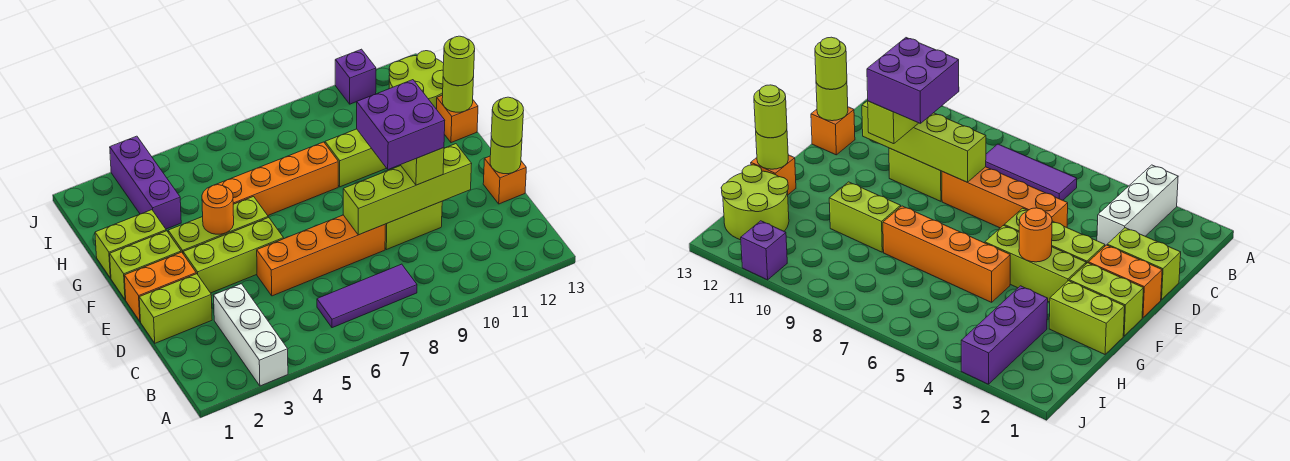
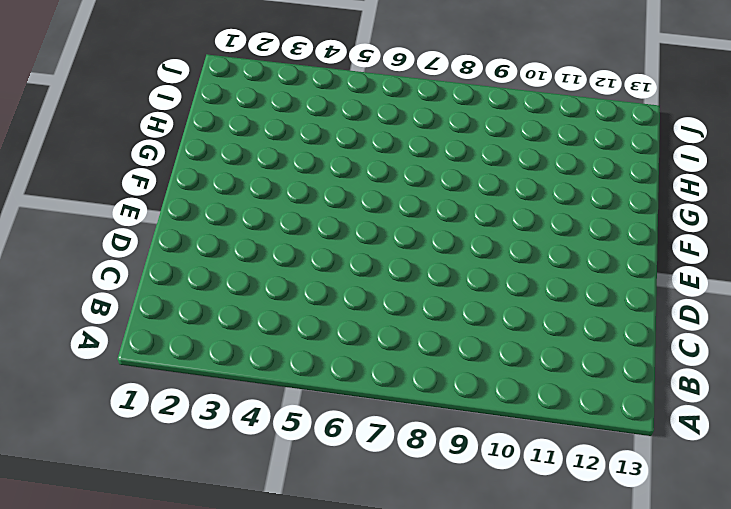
none -> white brick A3:C3 level 1
none -> purple tile B6:B8 level 1
none -> lime brick D1:D2 level 1

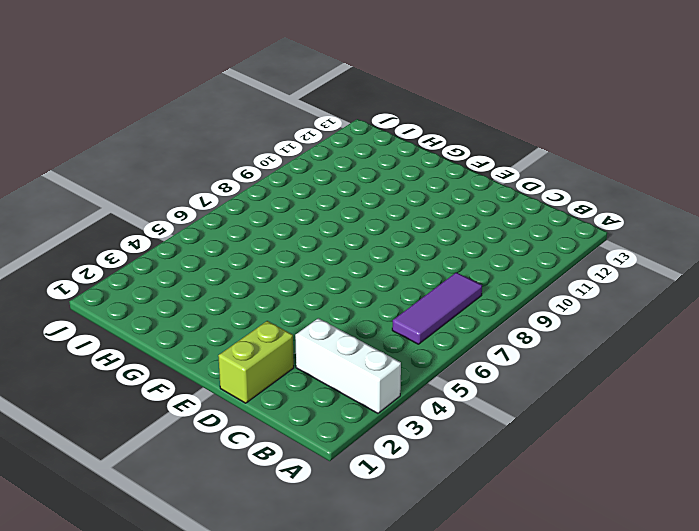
none -> orange brick D5:D8 level 1
none -> lime brick D9:D10 level 1
none -> orange brick D13 level 1

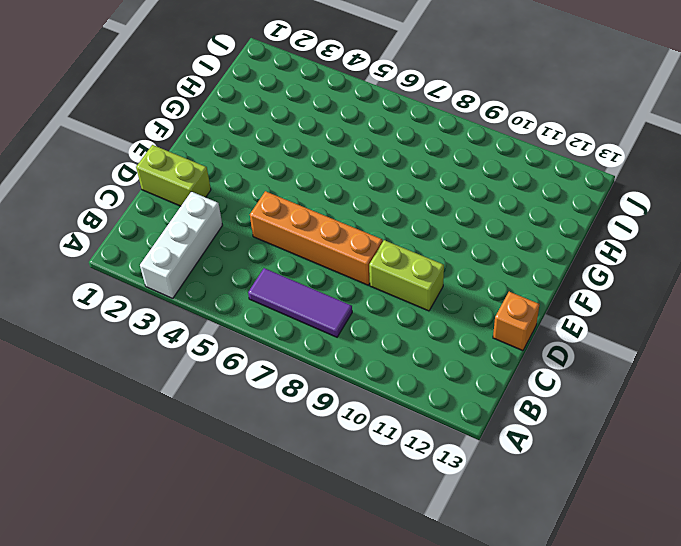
none -> orange brick E1:E2 level 1
none -> lime brick E3:E5 level 1
none -> lime brick F1:F2 level 1

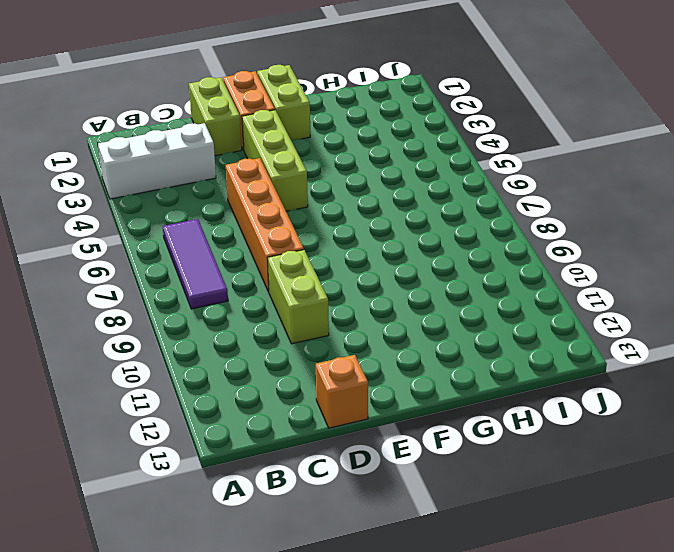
none -> lime brick F3:F5 level 1
none -> lime brick G1:G2 level 1
none -> orange brick G5:G8 level 1

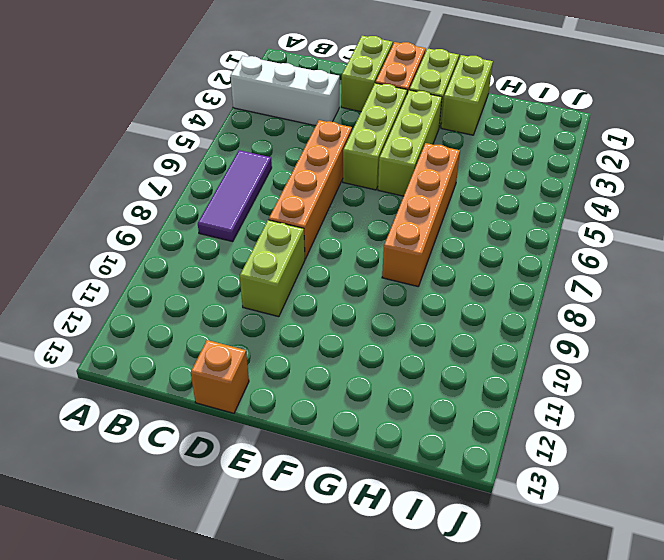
none -> lime brick G9:G10 level 1
none -> orange brick G13 level 1
none -> purple brick H3:J3 level 1

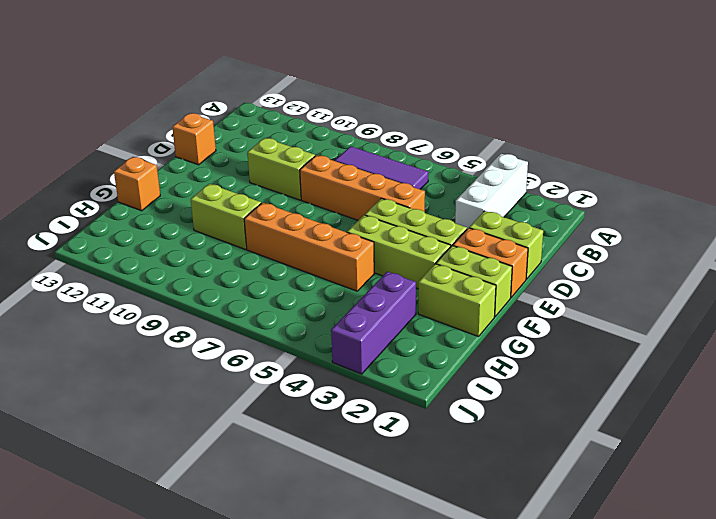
none -> lime round brick H12:I13 level 1
none -> purple brick J11 level 1
none -> lime brick D8:D11 level 2

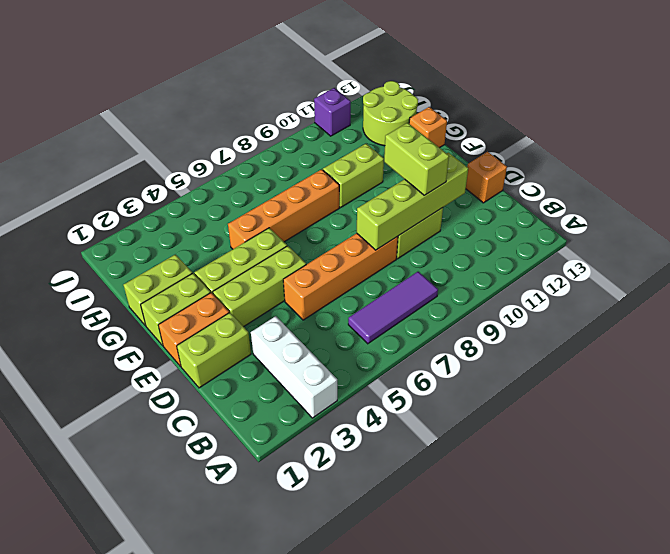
none -> purple brick H3:J3 level 1
none -> lime round brick D13 level 2
none -> orange round brick F4 level 2

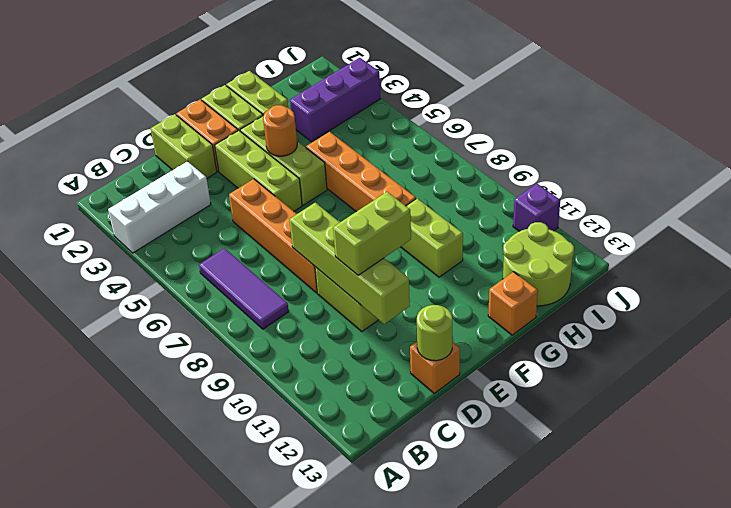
none -> lime round brick G13 level 2
none -> lime round brick D13 level 3
none -> lime round brick G13 level 3

